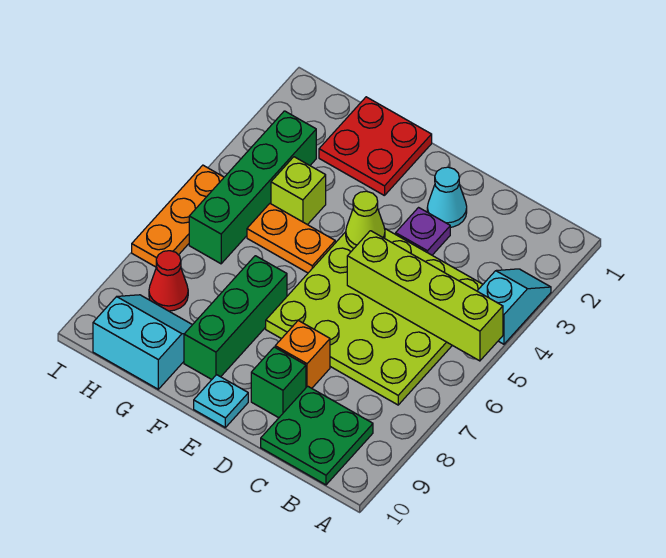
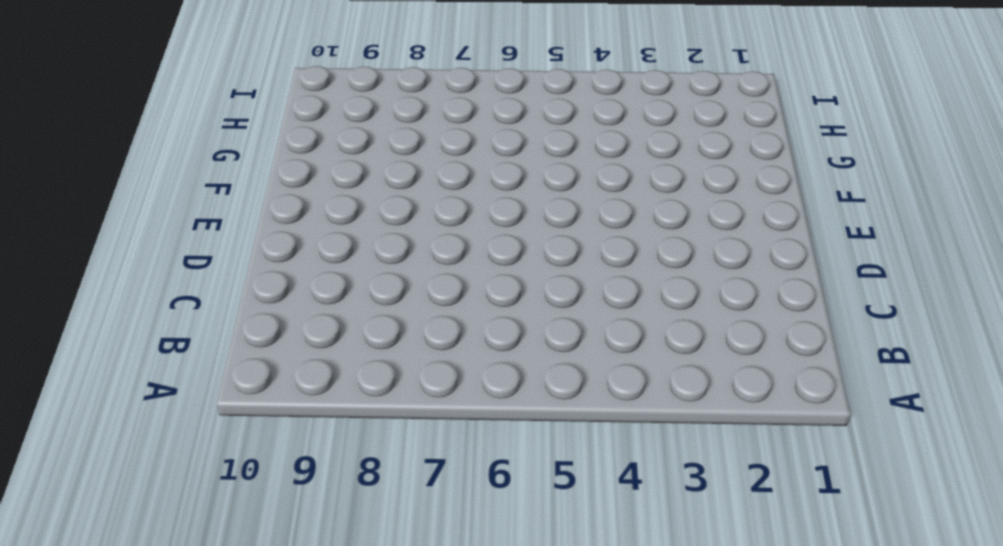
none -> cyan slope A3:A4 level 1 top 4
none -> lime plate B4:E7 level 1
none -> green plate B9:C10 level 1

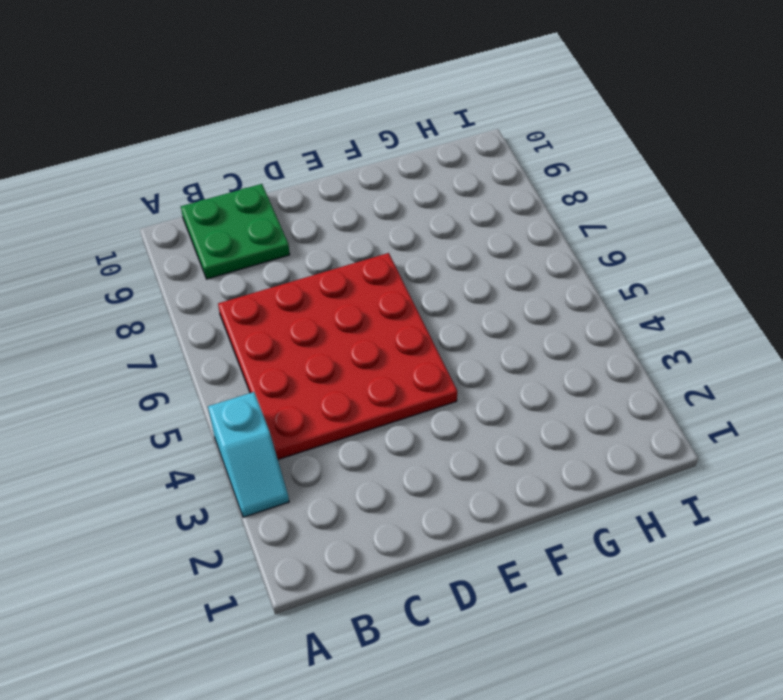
red plate B4:E7 level 1 -> lime plate B4:E7 level 1
none -> cyan cone D2 level 1
none -> purple plate D3 level 1
none -> orange brick D8 level 1

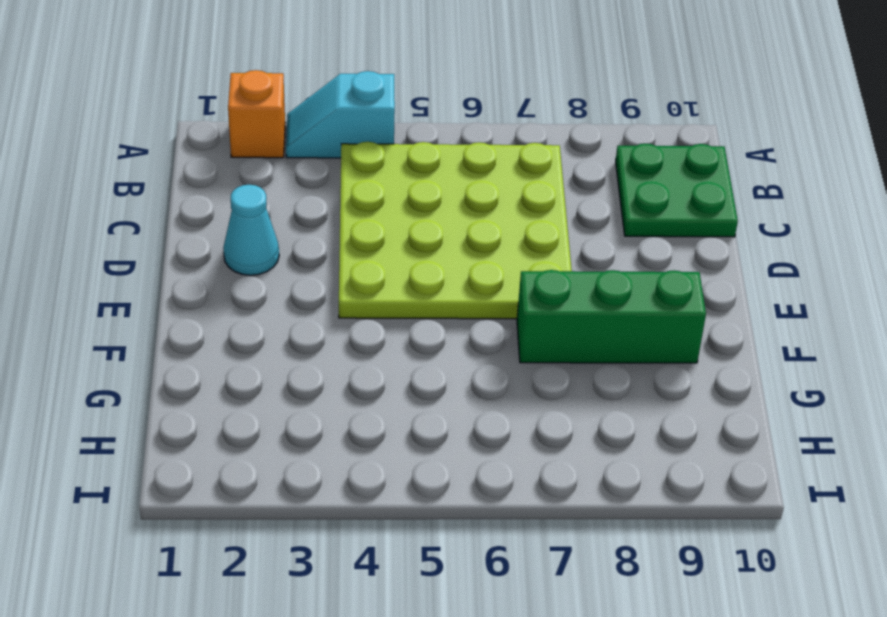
orange brick A2 level 1 -> orange brick D8 level 1
none -> purple plate D3 level 1
none -> green brick D9 level 1
none -> cyan plate E10 level 1

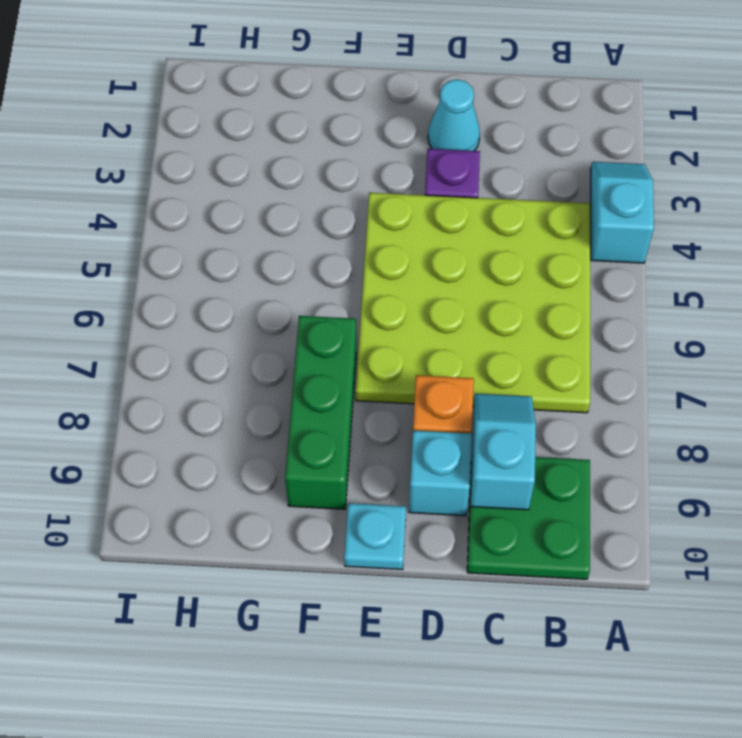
cyan slope C8:C9 level 2 top 9 -> none
cyan brick D9 level 1 -> green brick D9 level 1
none -> red plate F1:G2 level 1
none -> orange plate F5:G5 level 1
none -> lime brick G4 level 1

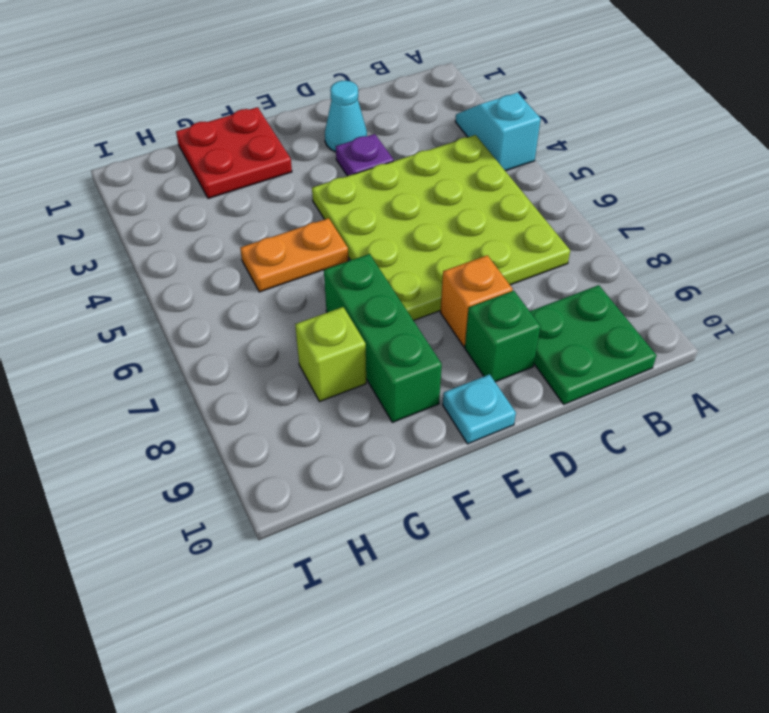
lime brick G8 level 1 -> lime brick G4 level 1
none -> cyan slope G9:H10 level 1 top 10
none -> green brick H3:H6 level 1
none -> red cone H8 level 1

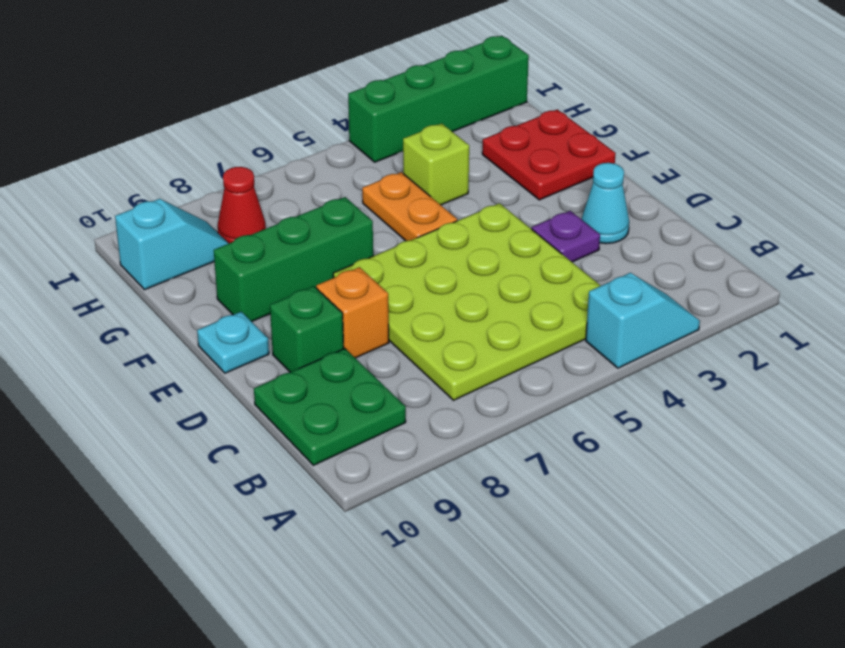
cyan slope H9:H10 level 1 top 10 -> cyan slope G9:H10 level 1 top 10
green brick I1:I4 level 1 -> green brick H3:H6 level 1
none -> orange plate I5:I7 level 1
none -> lime brick A5:D5 level 2
none -> lime cone E4 level 2

